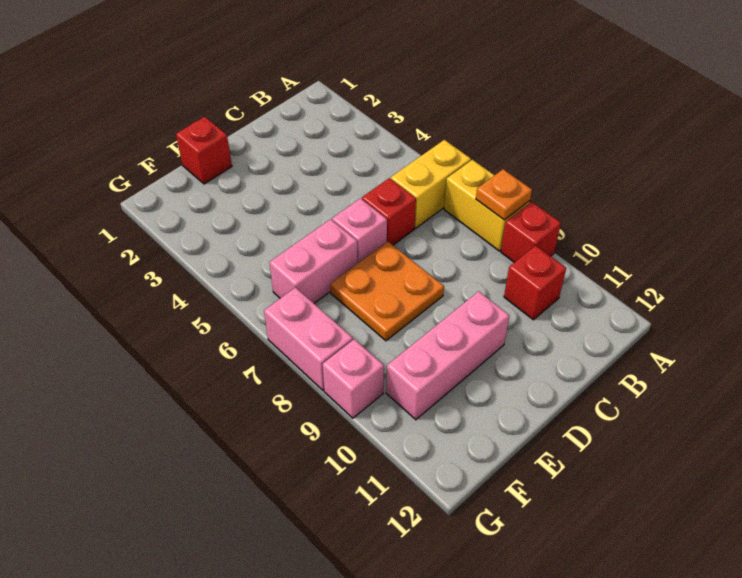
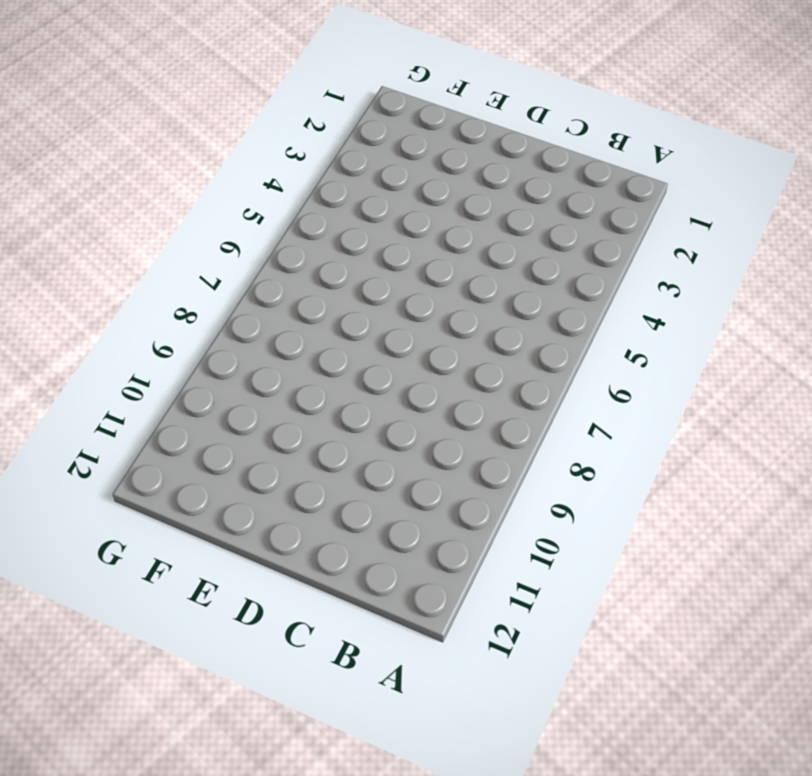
none -> yellow brick A6:B6 level 1
none -> yellow brick A7:A8 level 1
none -> red brick A9 level 1

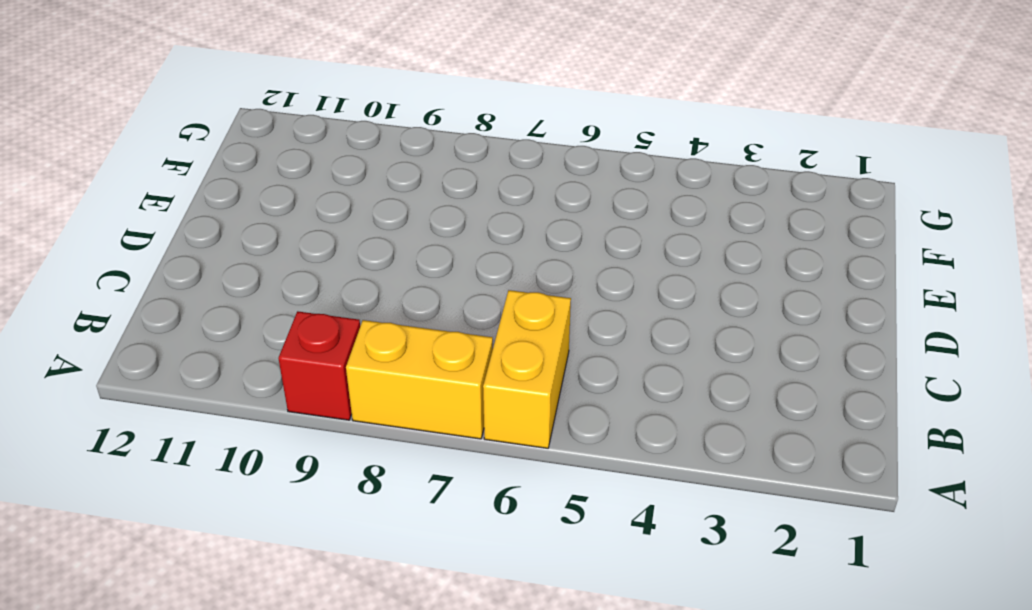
none -> red brick B10 level 1
none -> red brick C6 level 1
none -> pink brick D6 level 1

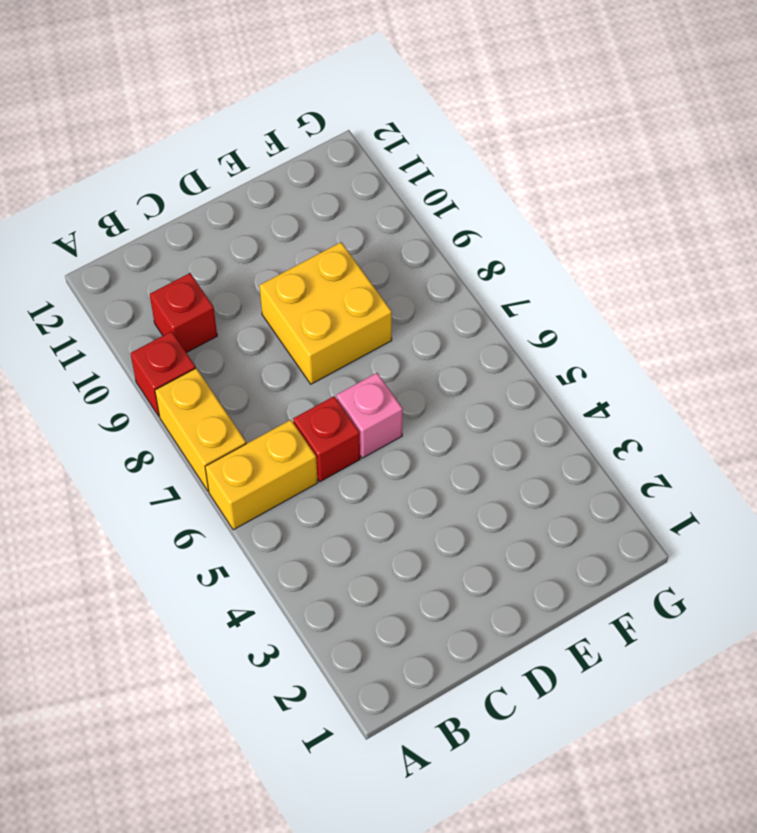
yellow brick D8:E9 level 1 -> orange plate D7:E8 level 1
none -> pink brick D10:F10 level 1
none -> red brick E1 level 1
none -> pink brick E6:F6 level 1

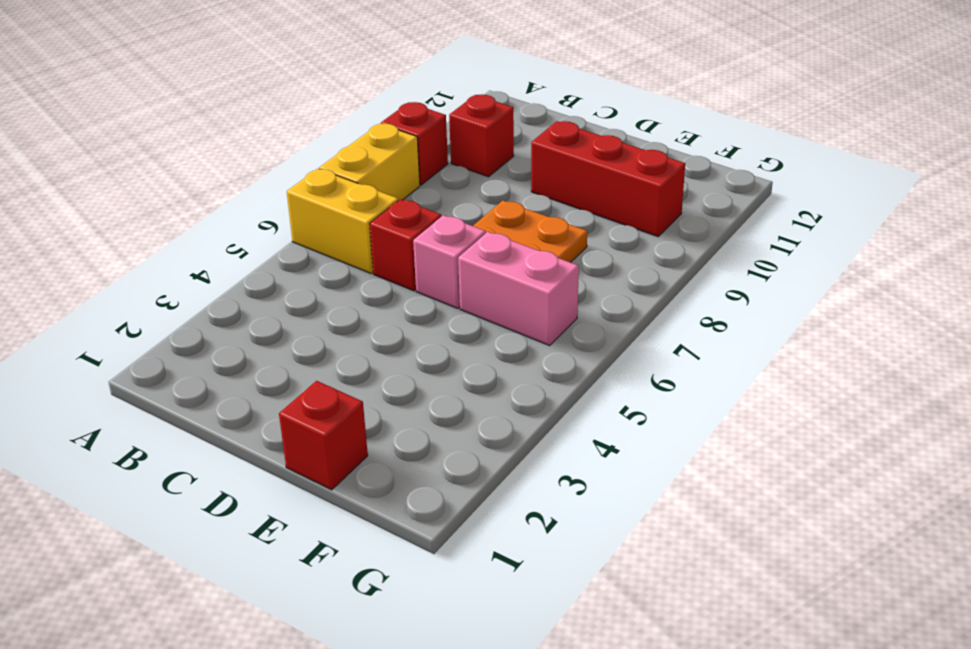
red brick D10:F10 level 1 -> pink brick D10:F10 level 1
none -> pink brick G7:G8 level 1
none -> pink brick G9 level 1
none -> orange plate A8 level 2

